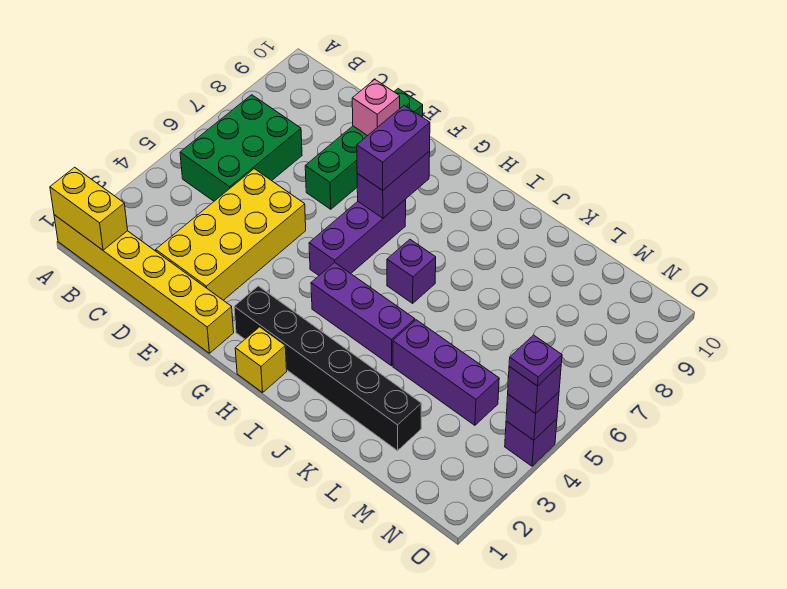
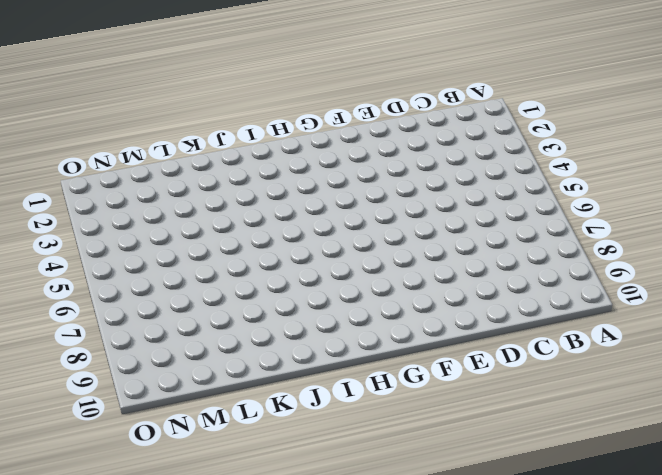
none -> yellow brick A1:F1 level 1
none -> green brick B5:C7 level 1
none -> yellow brick D2:E5 level 1

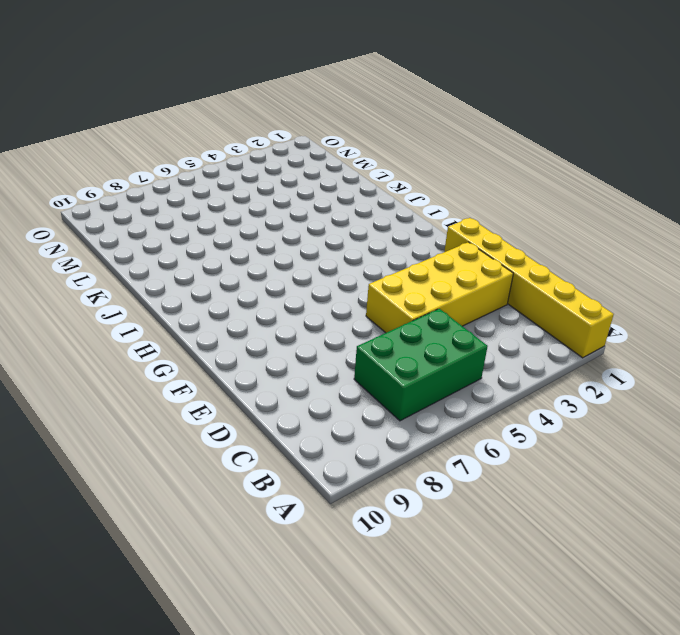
none -> green brick E7:E10 level 1
none -> black brick G2:L2 level 1
none -> purple brick G5:G7 level 1

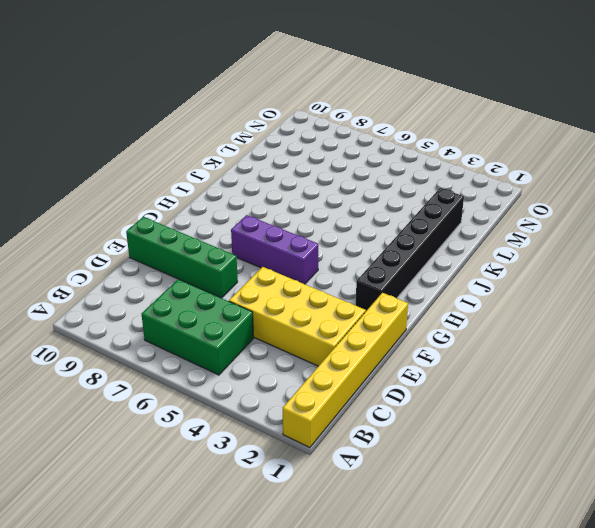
none -> yellow brick H1 level 1
none -> purple brick H4:J4 level 1
none -> purple brick I6 level 1

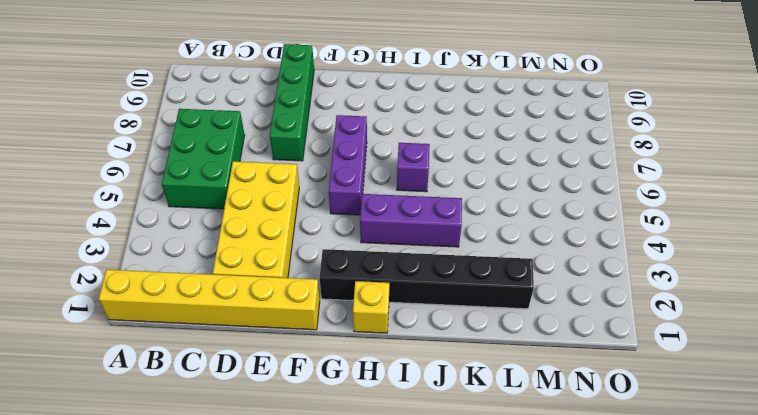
none -> purple brick K4:M4 level 1
none -> purple brick O4 level 1
none -> yellow brick A1:B1 level 2

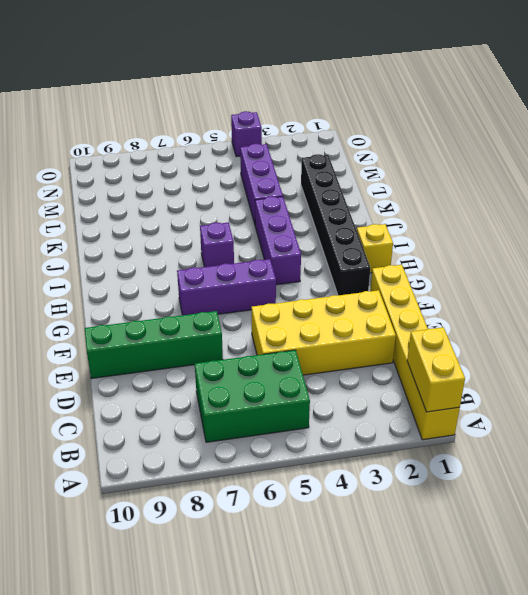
none -> pink brick E9 level 2
none -> purple brick G7:G8 level 2
none -> purple brick O4 level 2

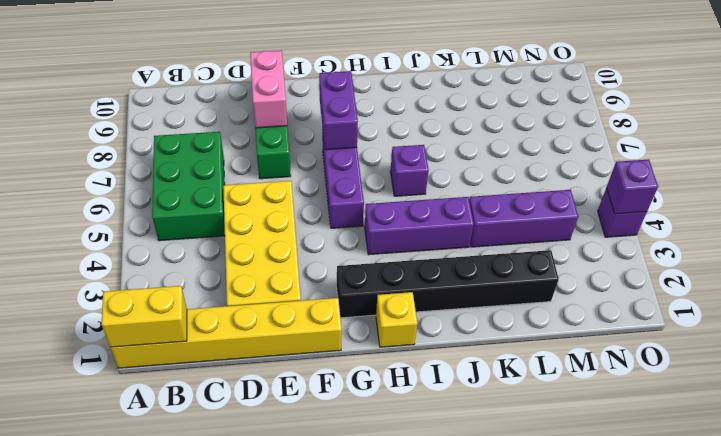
pink brick E8:E9 level 2 -> pink brick E9 level 2
none -> purple brick G7:G8 level 3
none -> purple brick O4 level 3
none -> purple plate O4 level 4

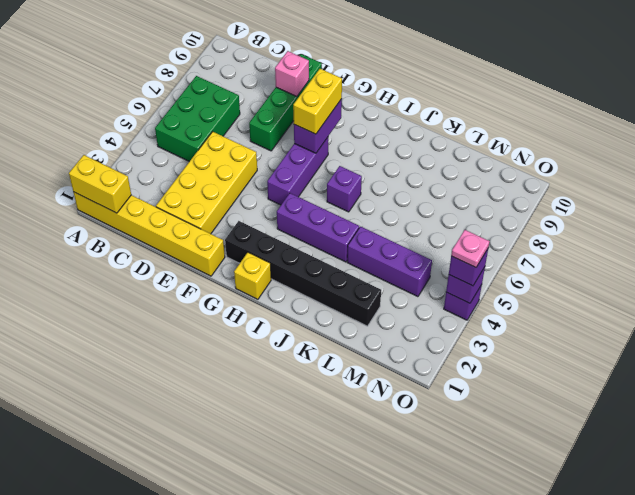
yellow brick G7:G8 level 3 -> purple brick G7:G8 level 3
pink plate O4 level 4 -> purple plate O4 level 4

